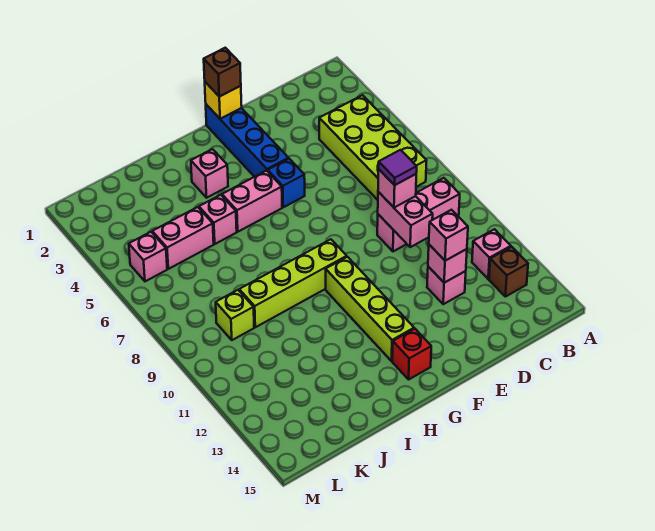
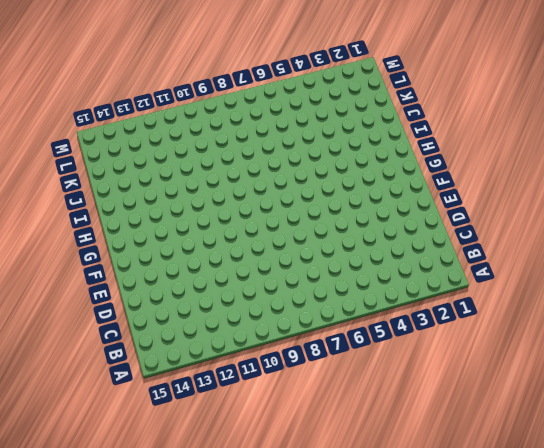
none -> lime brick B4:C7 level 1
none -> pink brick B9:D9 level 1
none -> pink brick B12 level 1

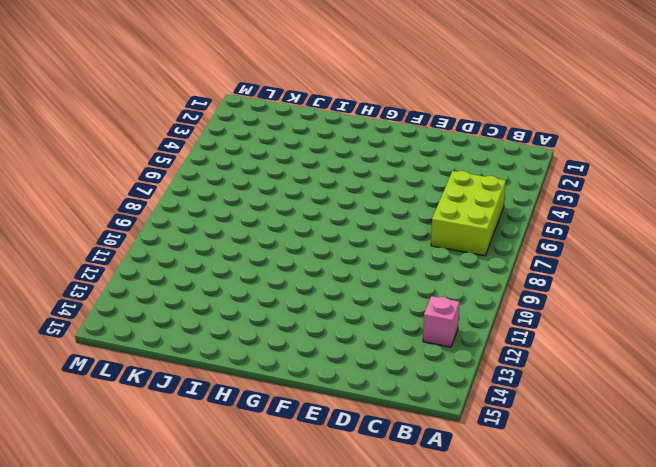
lime brick B5:C7 level 1 -> lime brick B4:C7 level 1
none -> pink brick B9:D9 level 1
none -> brown brick B13 level 1
none -> pink brick D12 level 1

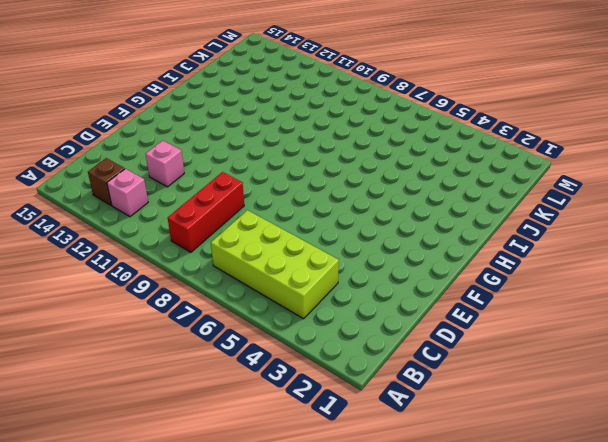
red brick B9:D9 level 1 -> pink brick B9:D9 level 1
none -> blue brick F1:F4 level 1
none -> blue brick F5 level 1
none -> pink brick G5:H5 level 1

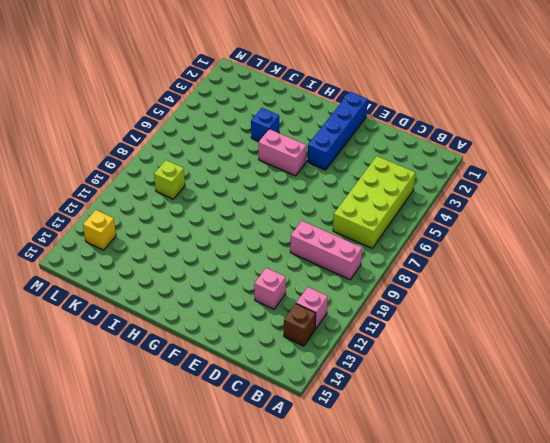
blue brick I4 level 1 -> blue brick F5 level 1
yellow brick L13 level 1 -> yellow brick F1 level 2
none -> lime brick G9:J9 level 1
none -> lime brick G10:G13 level 1
none -> red brick G14 level 1

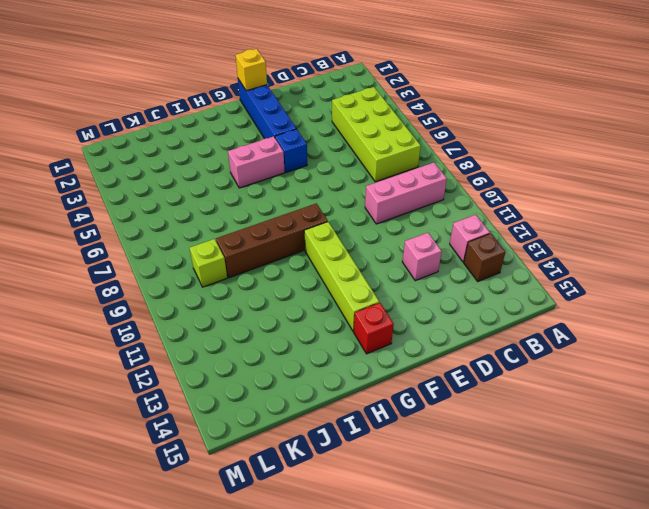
brown brick G9:J9 level 1 -> lime brick G9:J9 level 1
none -> pink brick H3 level 1
none -> pink brick I5 level 1
none -> pink brick J5:K5 level 1

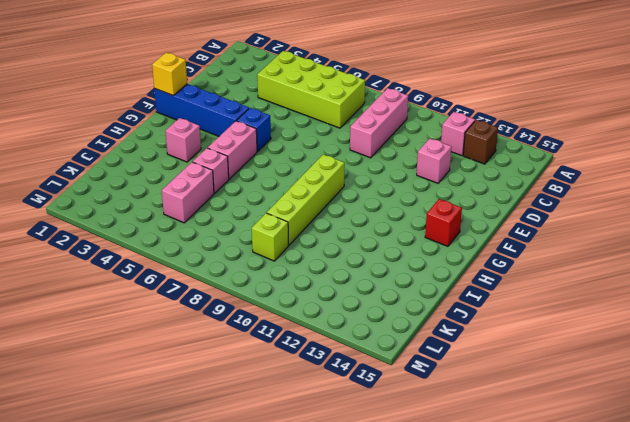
none -> lime brick G10:G13 level 1
none -> pink brick L5 level 1
none -> pink brick D9:D10 level 2

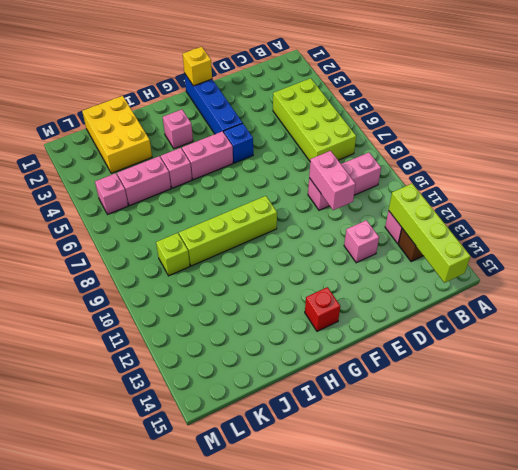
lime brick B12:B15 level 2 -> lime brick G10:G13 level 1
yellow brick J1:K3 level 1 -> none
none -> pink brick D12 level 2
none -> pink brick D9 level 3
none -> pink brick D12 level 3

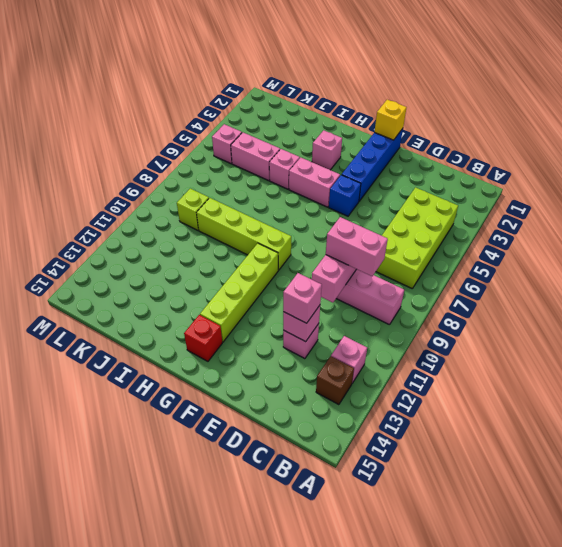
pink brick C9:D9 level 3 -> pink brick D9 level 3
none -> brown brick F1 level 3
none -> purple tile D9 level 4

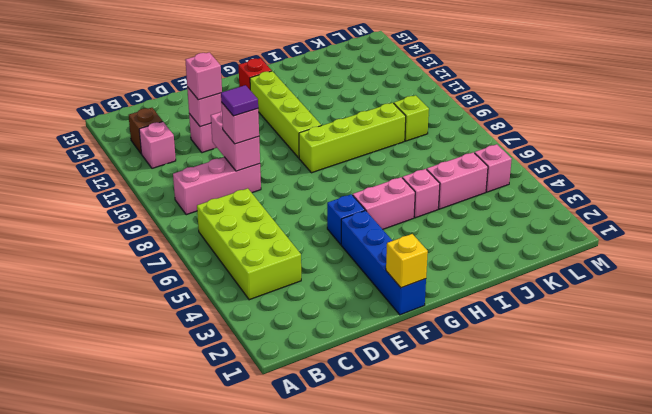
none -> pink brick H3 level 1
none -> brown brick F1 level 3

